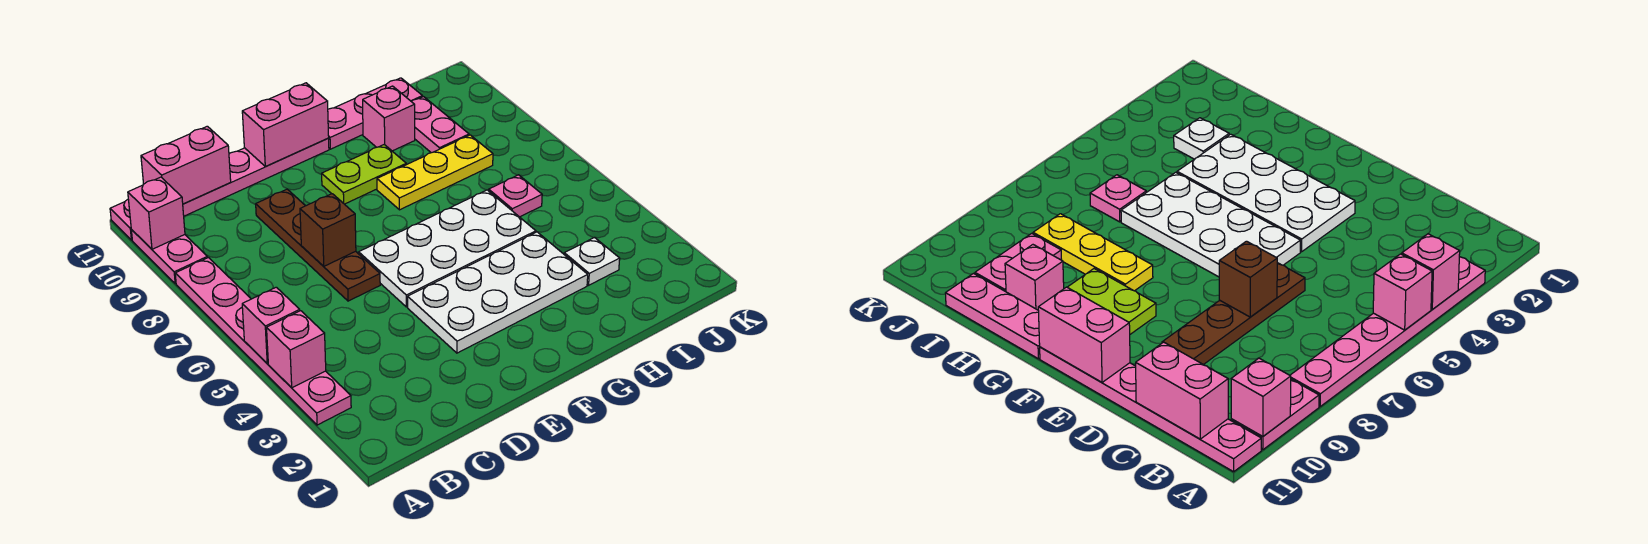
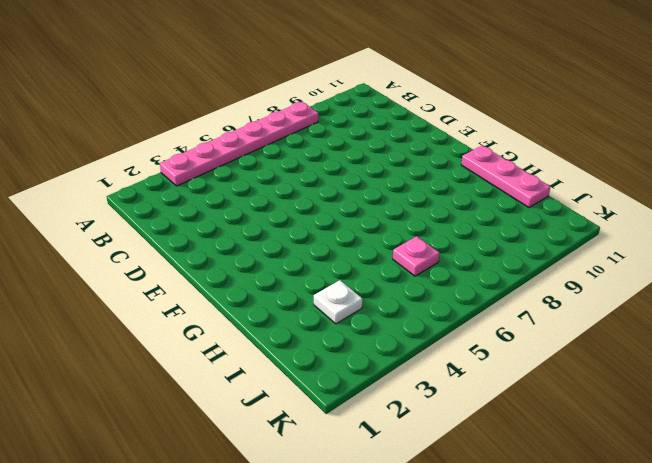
none -> pink plate A9:A10 level 1
none -> pink plate A11:F11 level 1
none -> brown plate D6:D9 level 1

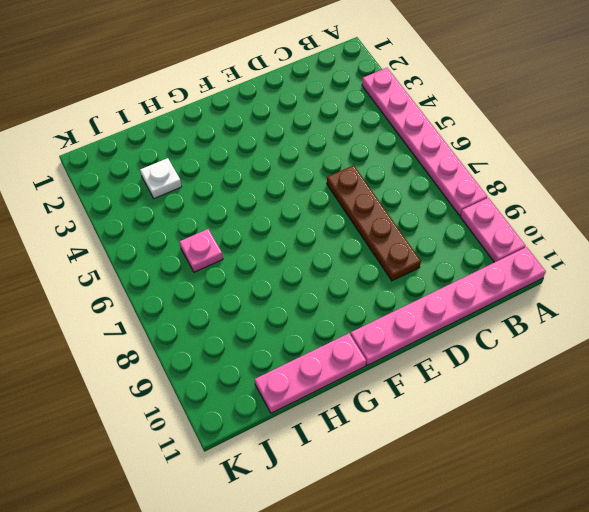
none -> white plate E3:H4 level 1
none -> white plate E5:H6 level 1
none -> lime plate F9:G9 level 1

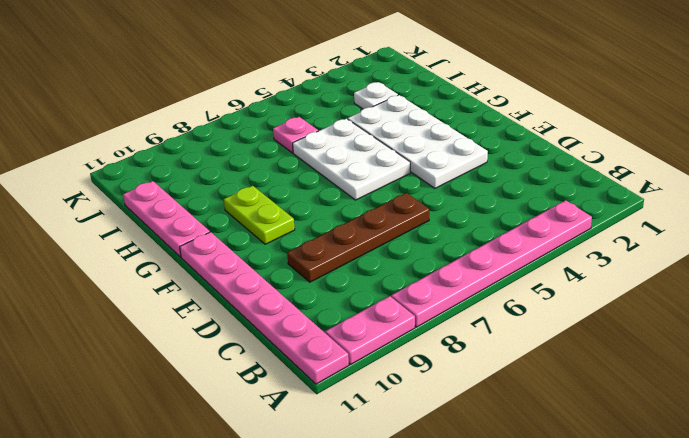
white plate F5:H6 level 1 -> white plate E5:H6 level 1
none -> yellow plate G8:I8 level 1
none -> pink brick H10 level 1
none -> pink plate I9:I10 level 1

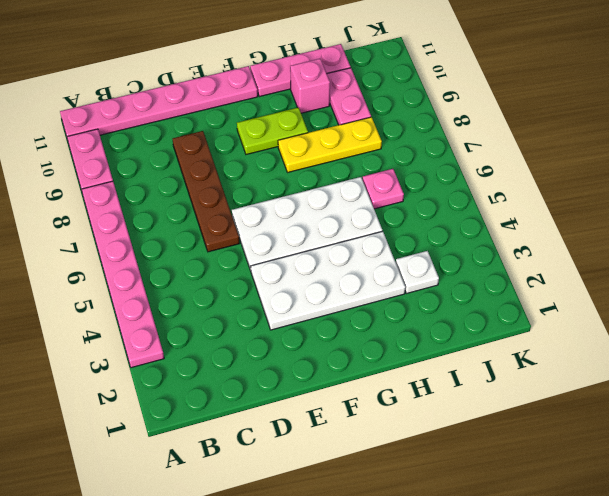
none -> pink brick A4 level 2
none -> pink brick A5 level 2
none -> pink brick A10 level 2

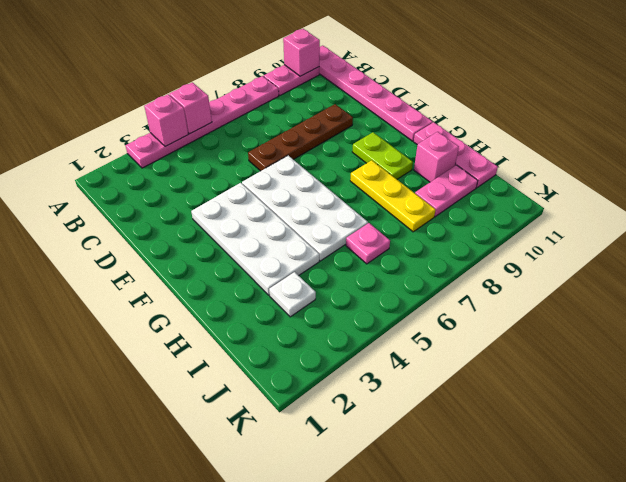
none -> pink brick B11:C11 level 2
none -> brown brick D7 level 2
none -> pink brick E11:F11 level 2

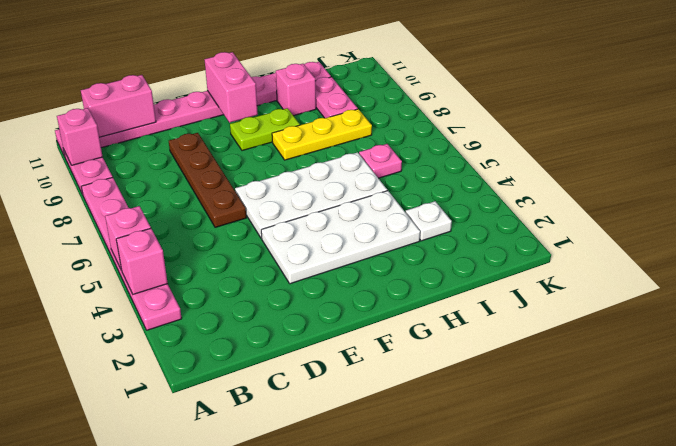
pink brick F10:F11 level 2 -> pink brick E11:F11 level 2
none -> brown brick D7 level 2

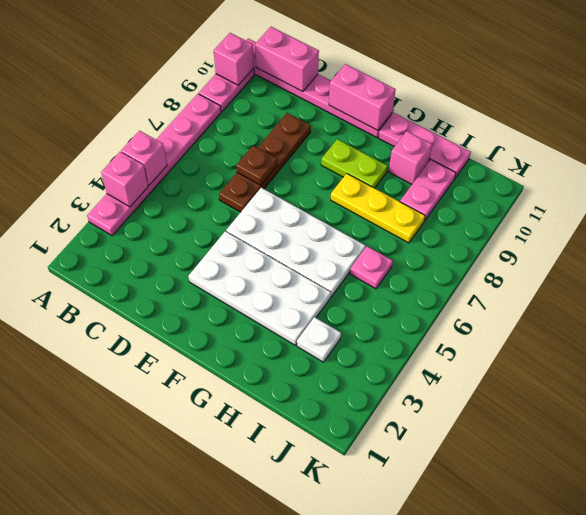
brown plate D7 level 2 -> brown brick D7 level 2

